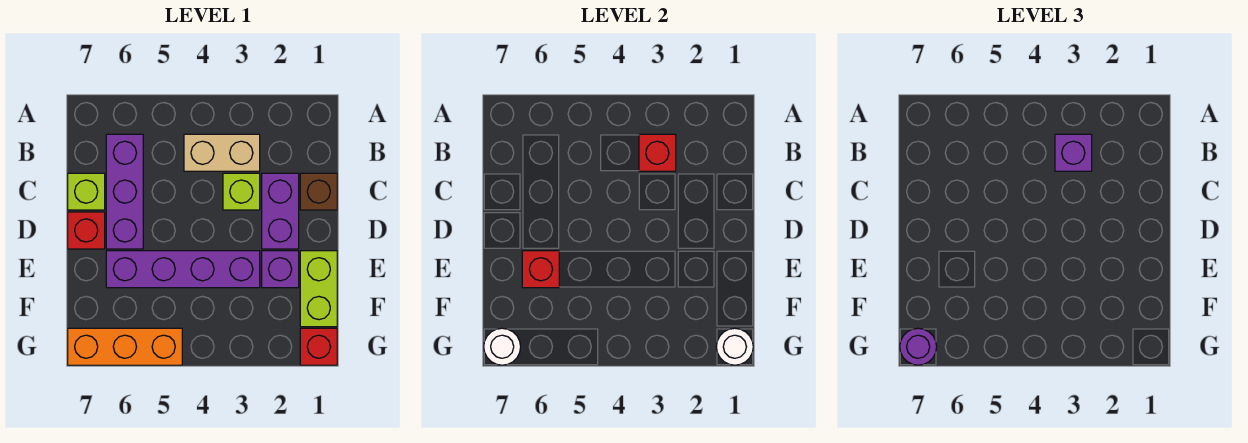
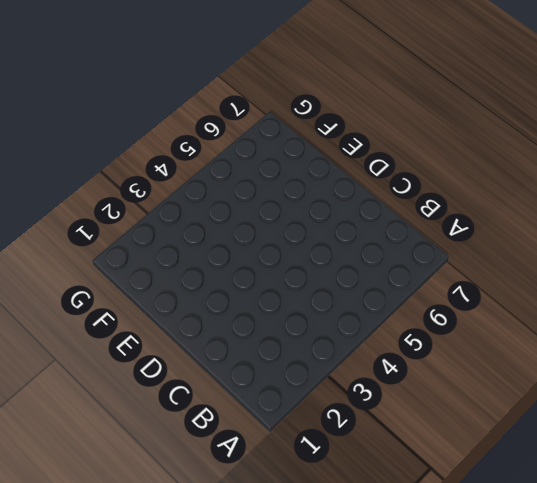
none -> tan brick B3:B4 level 1
none -> purple brick B6:D6 level 1
none -> brown brick C1 level 1

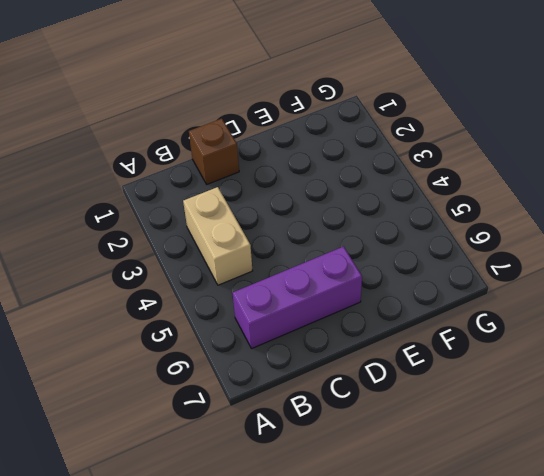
none -> purple brick C2:D2 level 1
none -> lime brick C3 level 1
none -> lime brick C7 level 1

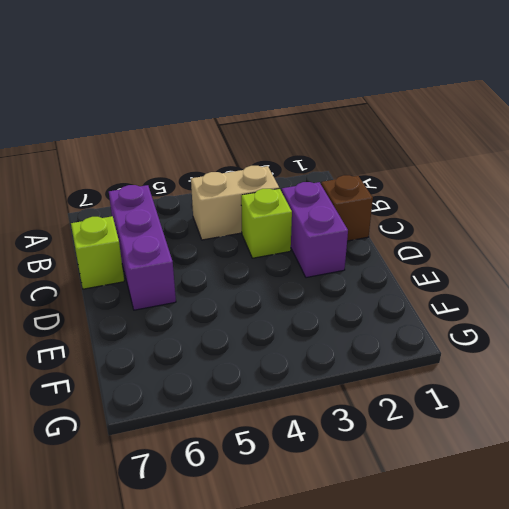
none -> red brick D7 level 1
none -> lime brick E1:F1 level 1
none -> purple brick E2 level 1

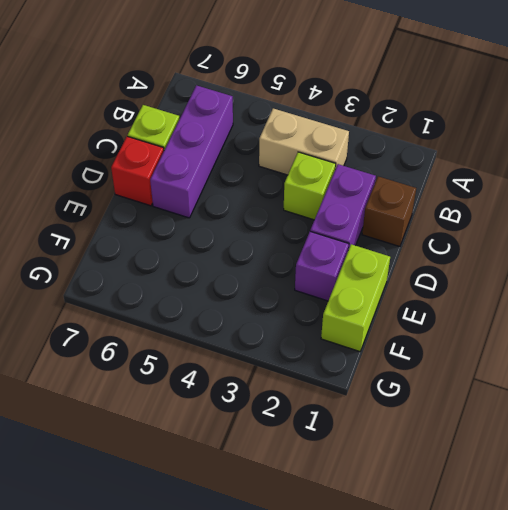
none -> purple brick E3:E6 level 1
none -> red brick G1 level 1
none -> orange brick G5:G7 level 1

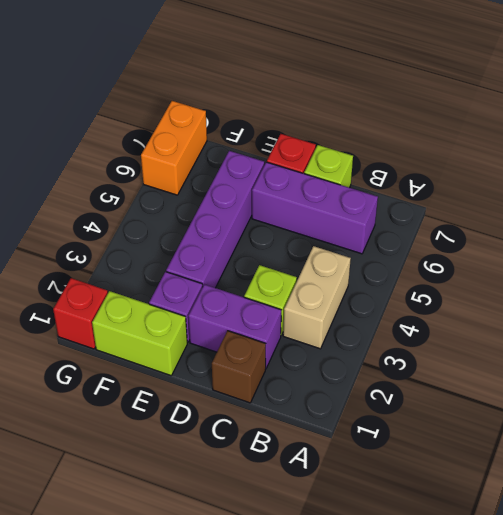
orange brick G6:G7 level 1 -> orange brick G5:G7 level 1
none -> red brick B3 level 2
none -> red brick E6 level 2
none -> white round brick G1 level 2

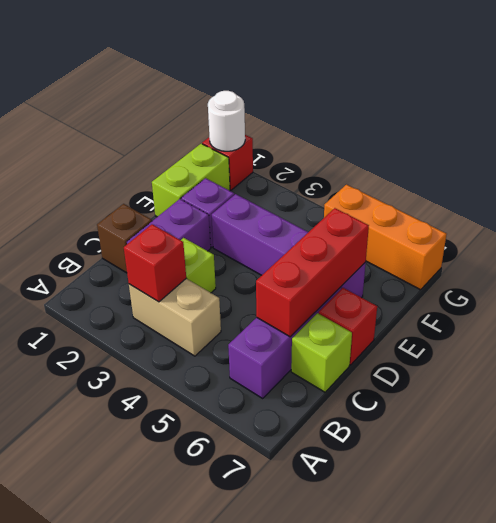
red brick C6:E6 level 2 -> red brick E6 level 2
none -> white round brick G7 level 2
none -> purple brick B3 level 3
none -> purple round brick G7 level 3

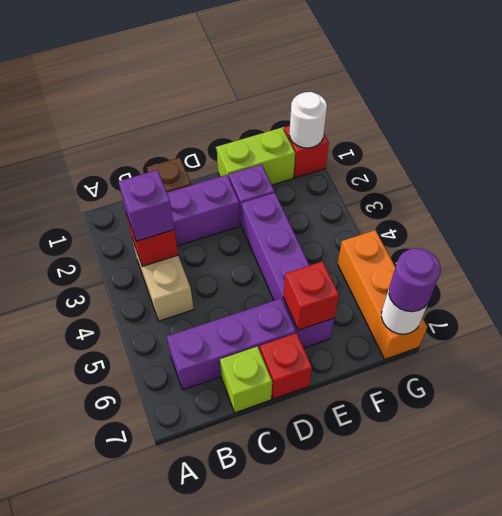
none -> lime brick C3 level 1

